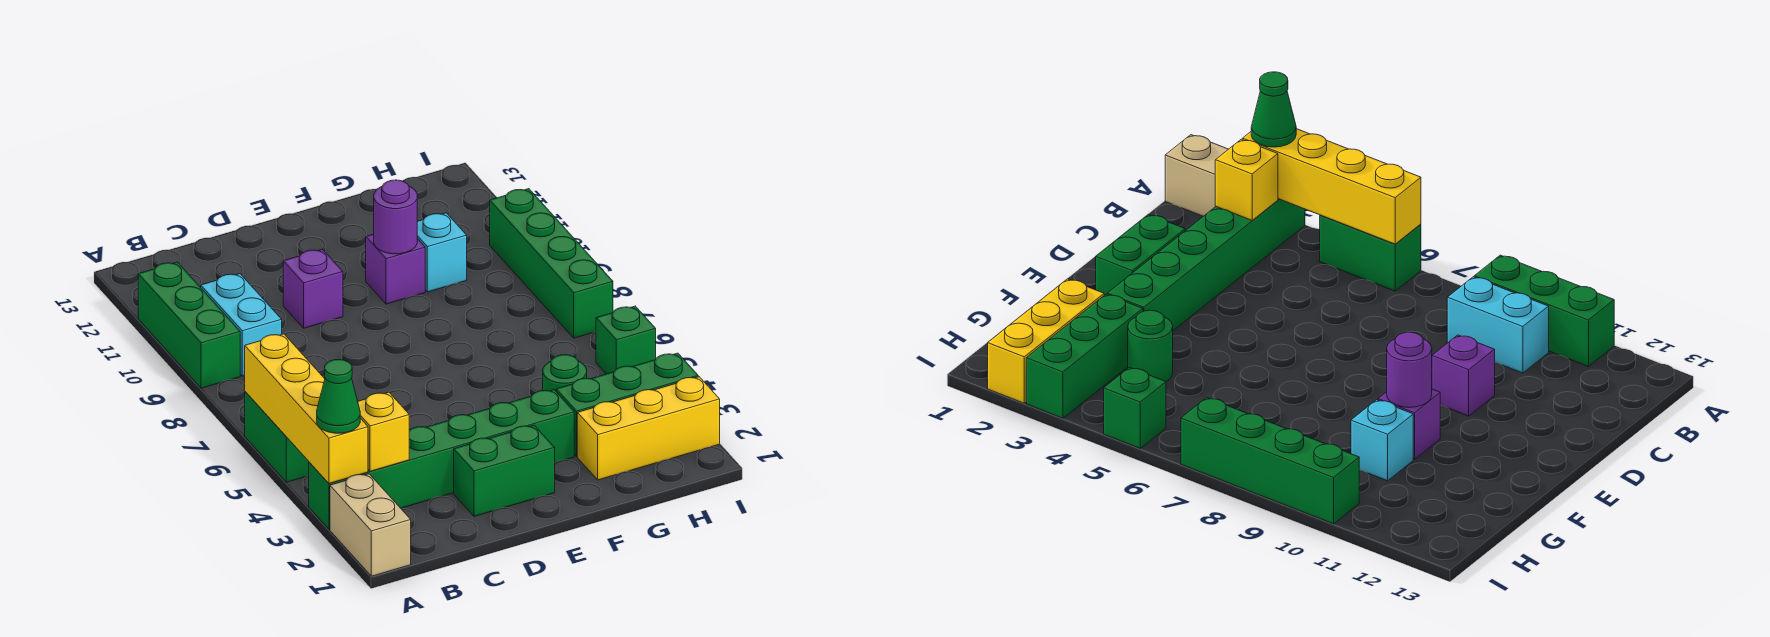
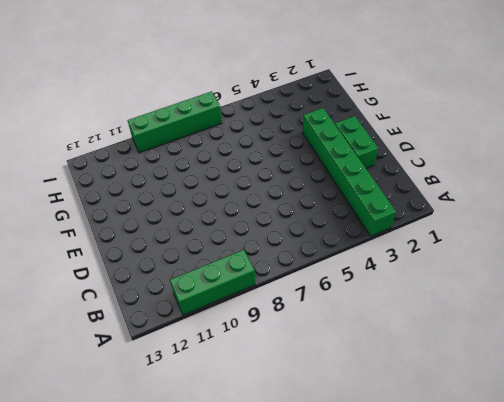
none -> tan brick A1:A2 level 1
none -> green brick A5:A6 level 1
none -> cyan brick B9:B10 level 1

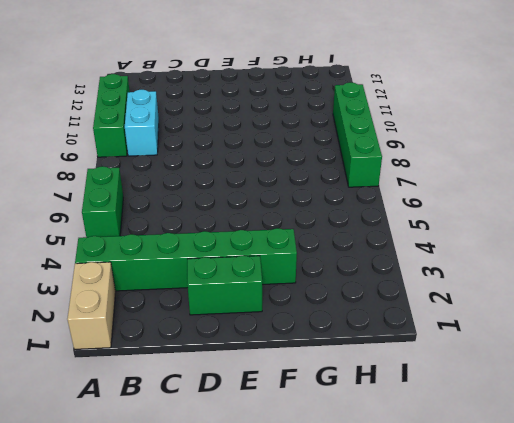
none -> purple brick D10 level 1
none -> purple brick F10 level 1
none -> yellow brick G2:I2 level 1

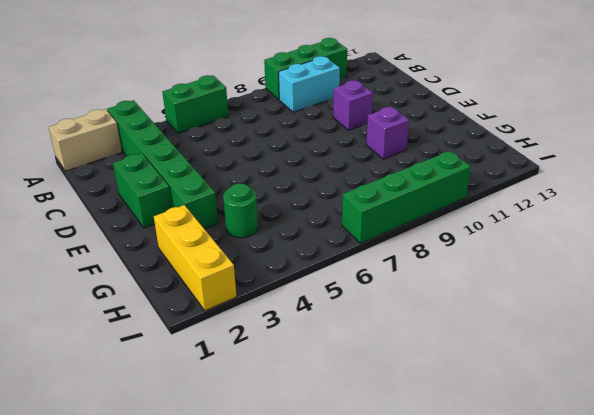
none -> green brick G3:I3 level 1
none -> cyan brick G10 level 1
none -> green brick I5 level 1

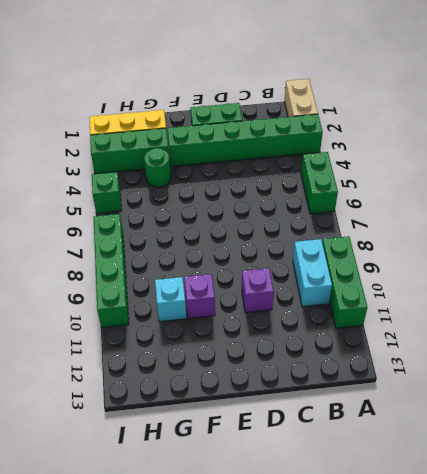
none -> yellow brick A3:A6 level 2
none -> yellow brick B3 level 2
none -> purple round brick F10 level 2

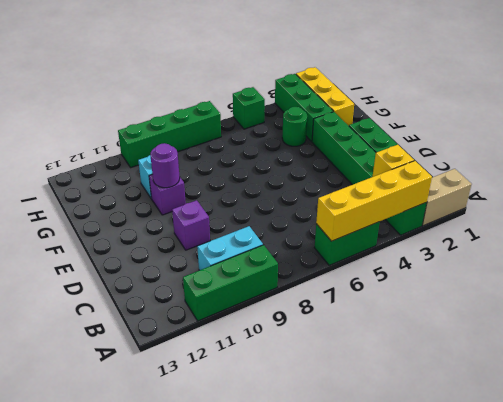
none -> green cone A3 level 3

